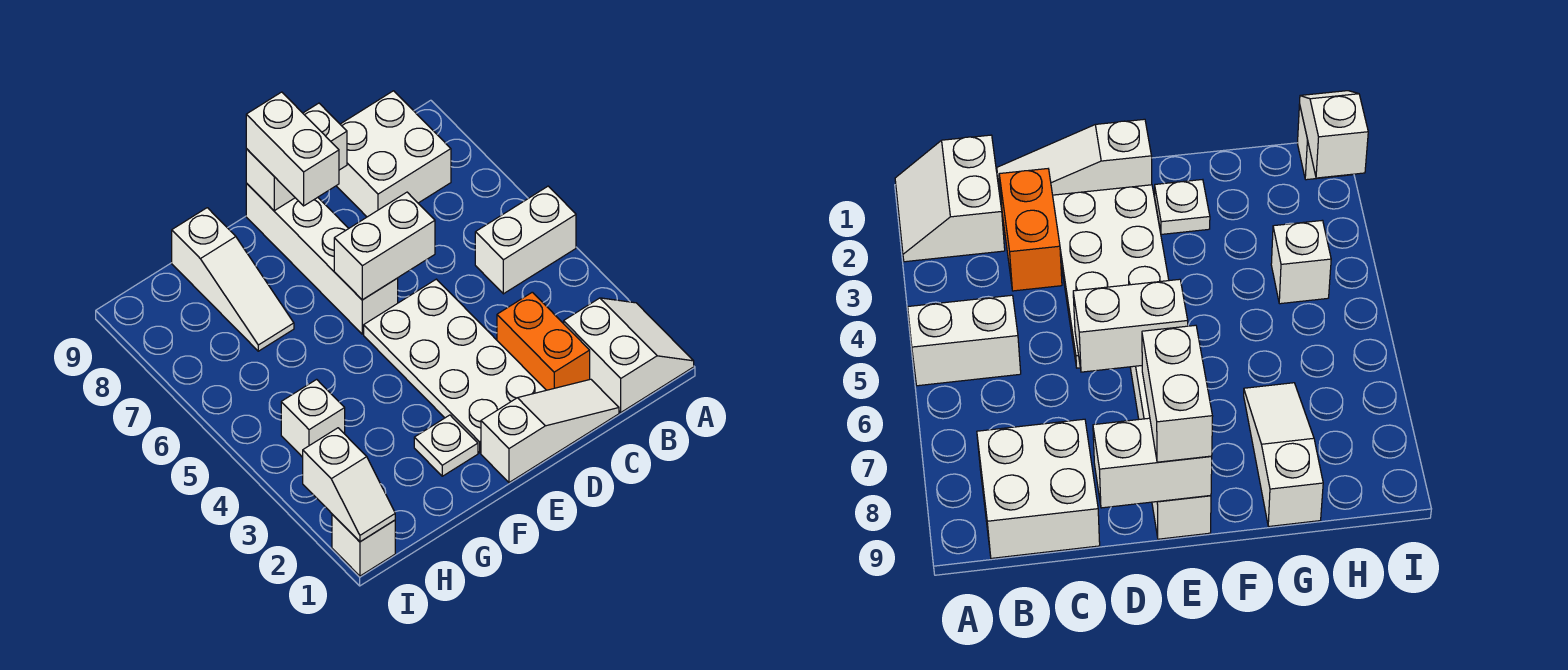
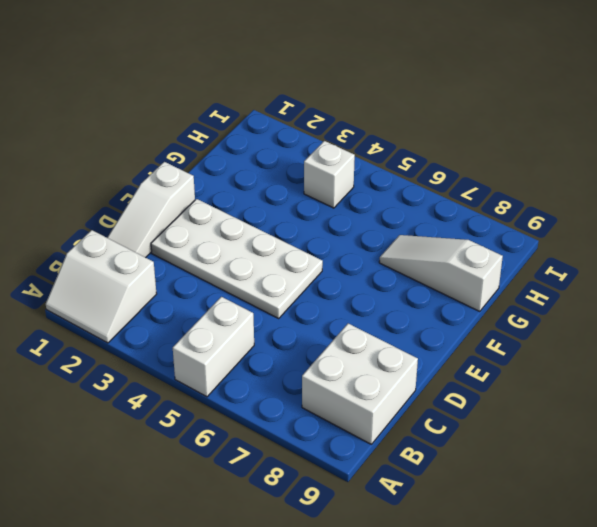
none -> orange brick C2:C3 level 1
none -> white brick E6:E9 level 1
none -> white plate F2 level 1

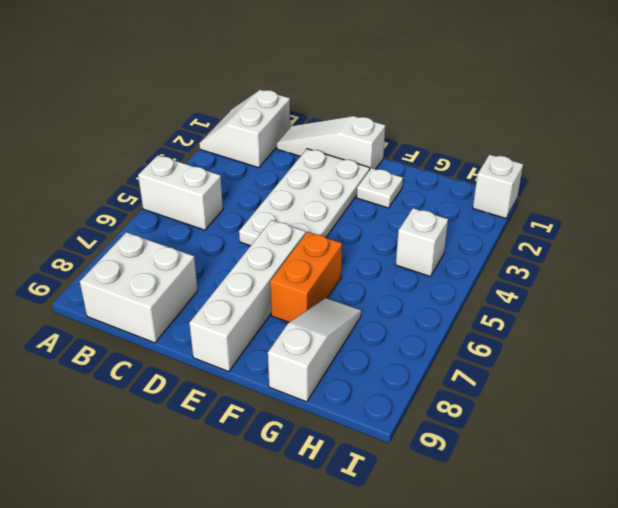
orange brick F6:F7 level 1 -> orange brick C2:C3 level 1
none -> white brick D6:E6 level 2
none -> white brick D9:E9 level 2
none -> white slope I1:I2 level 2 top 2

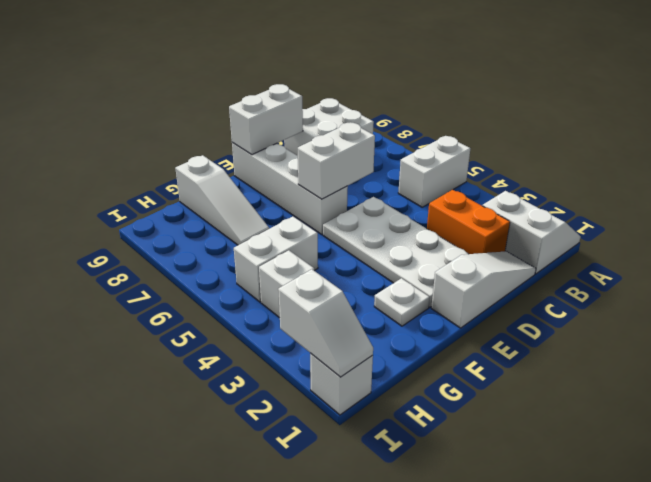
white brick G5:H5 level 1 -> white brick E8:E9 level 3

